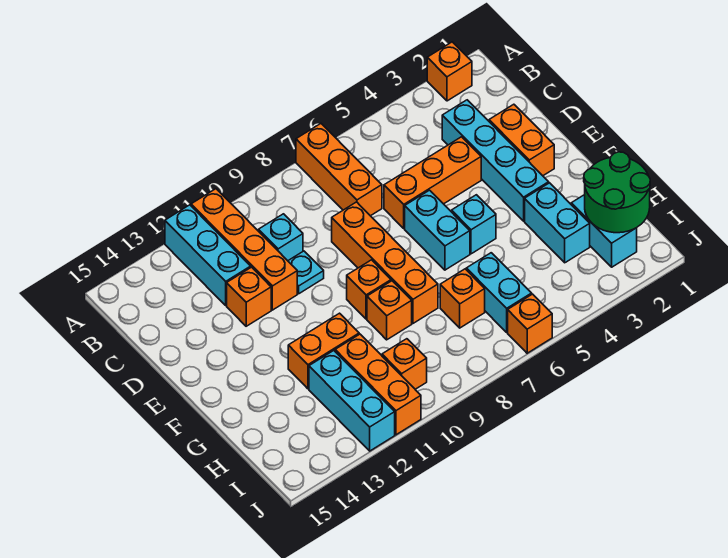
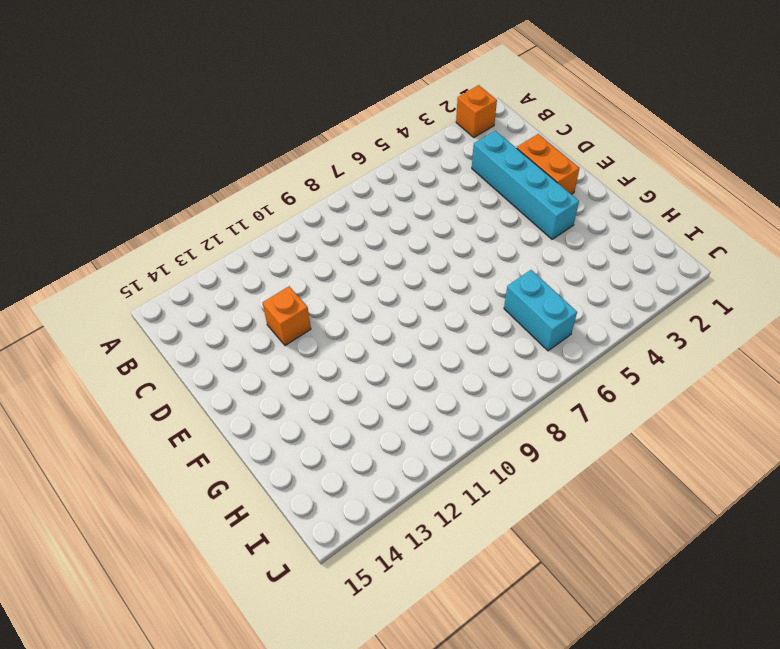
none -> orange brick A7:C7 level 1
none -> orange brick A11:D11 level 1
none -> cyan brick A12:C12 level 1

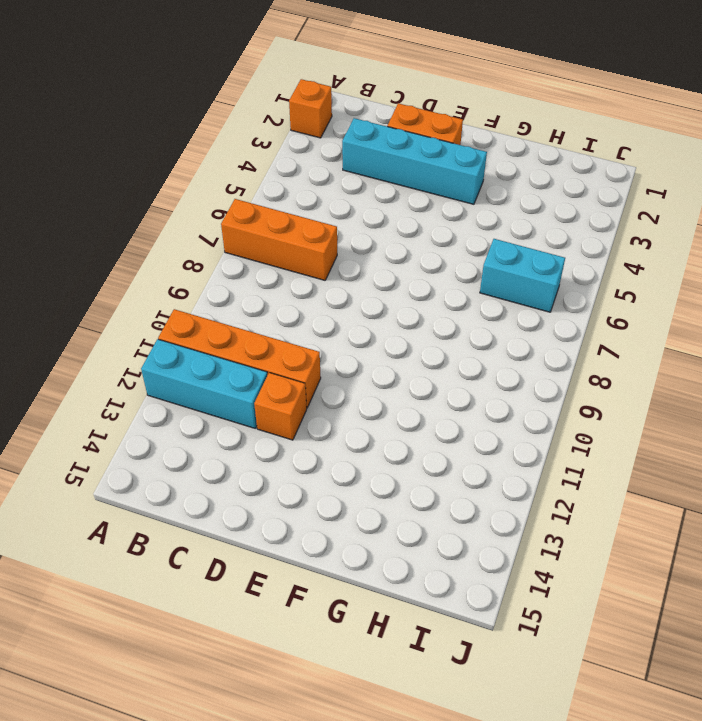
none -> cyan brick C10 level 1
none -> orange brick D4:D6 level 1
none -> orange brick D8:G8 level 1

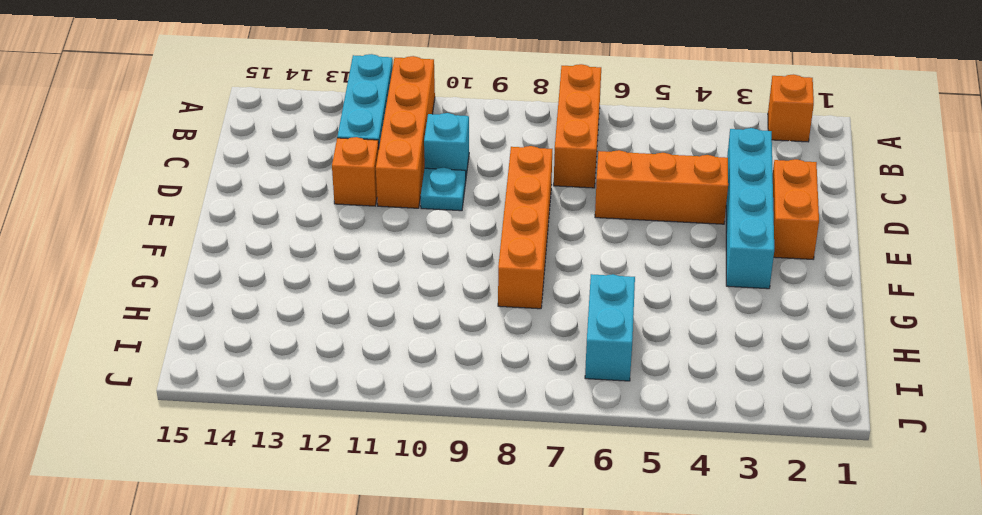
none -> cyan brick E6:F6 level 1
none -> cyan brick F5 level 1
none -> orange brick F9 level 1

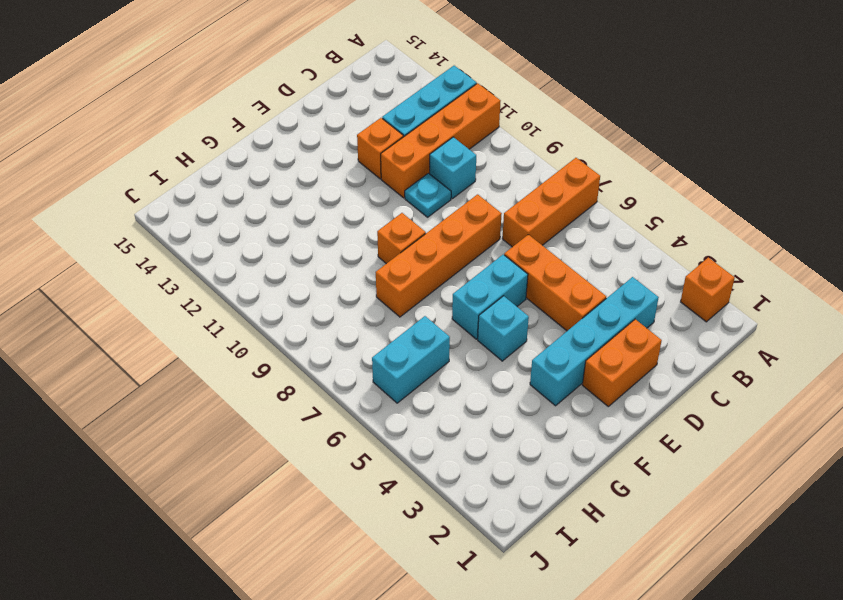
none -> cyan brick G3:H3 level 1
none -> orange brick G9 level 1
none -> orange brick G11:G12 level 1

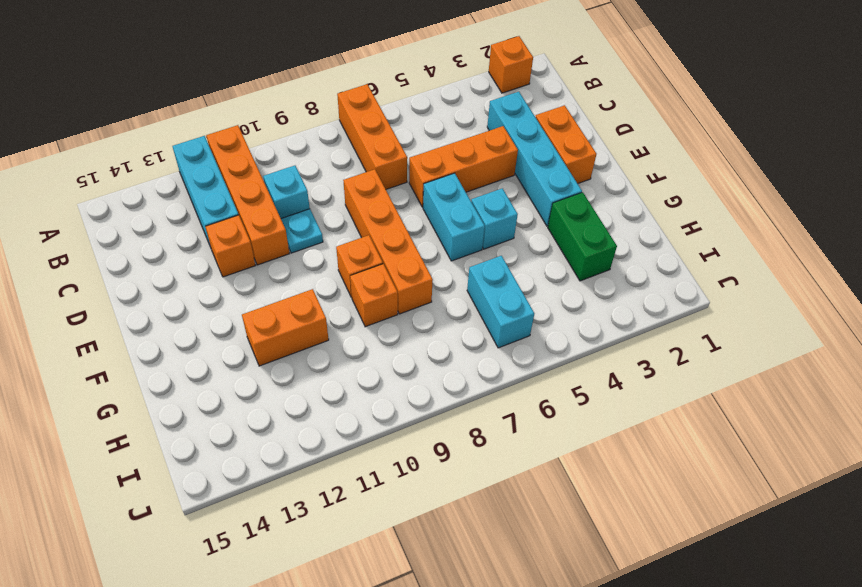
green brick G3:H3 level 1 -> cyan brick G3:H3 level 1
none -> cyan brick H2:I2 level 1
none -> orange brick H7 level 1
none -> orange brick H11:J11 level 1

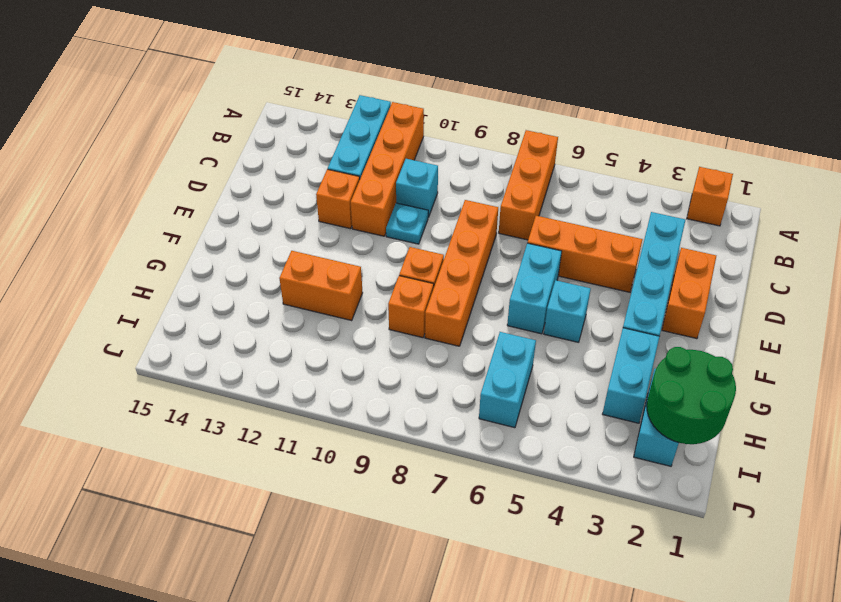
none -> orange brick H7 level 1
none -> orange brick H11:J11 level 1
none -> cyan brick H12:J12 level 1

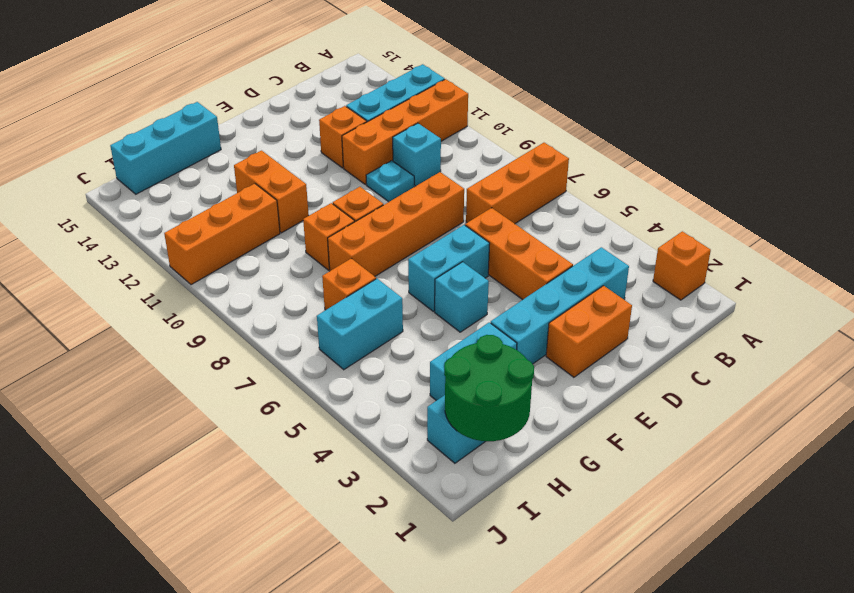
cyan brick G15:I15 level 1 -> cyan brick H12:J12 level 1
none -> orange brick I10 level 1
none -> orange brick J6 level 1

